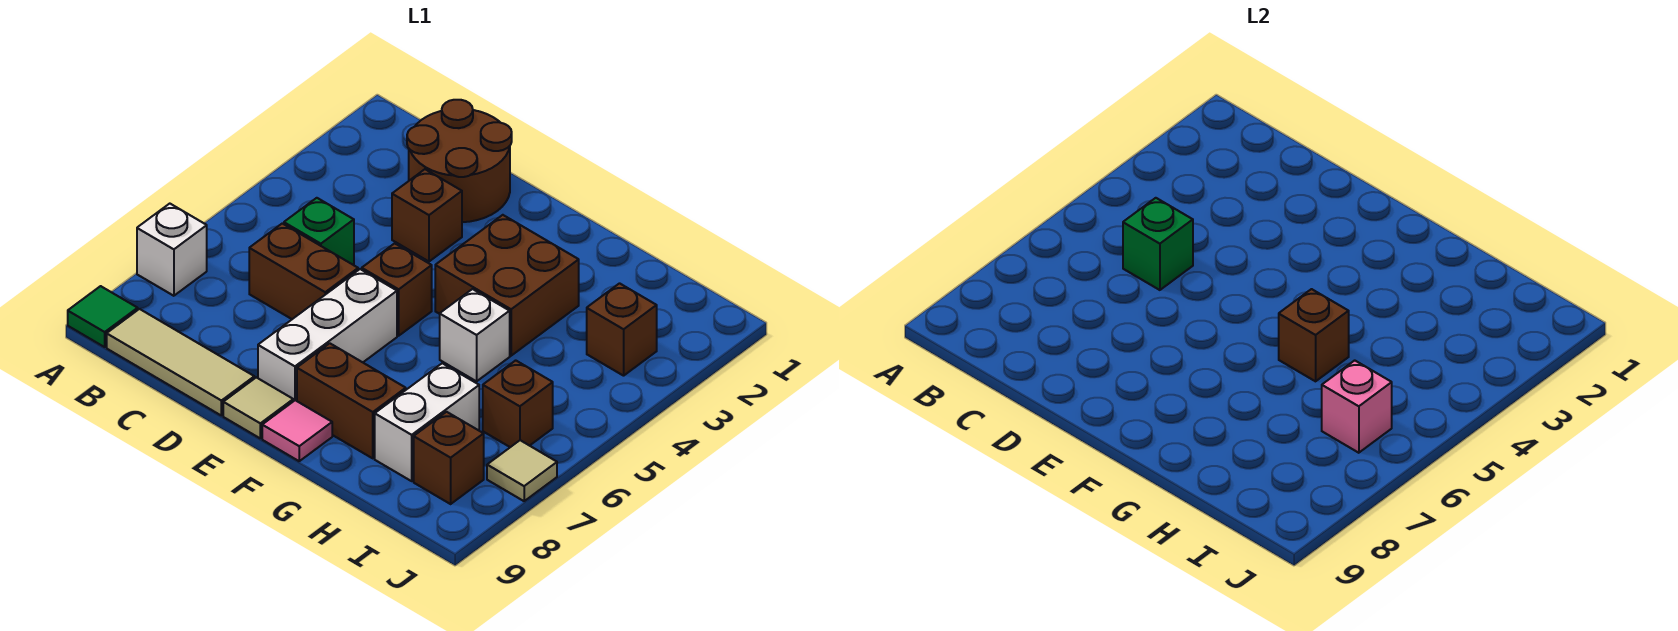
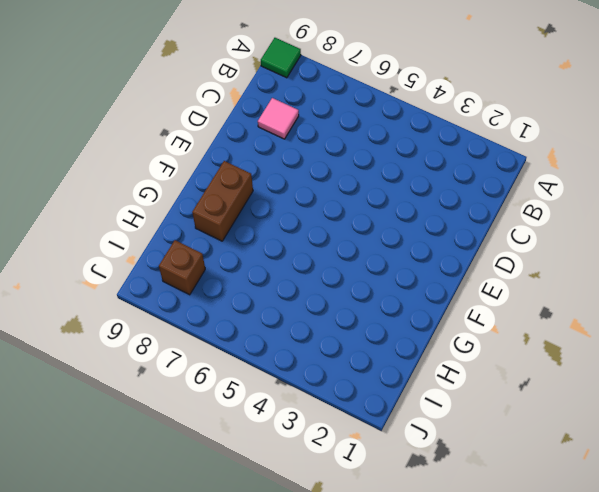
pink tile C8 level 1 -> pink tile F9 level 1
none -> white brick A7 level 1
none -> tan tile B9:D9 level 1
none -> brown round brick C1:D2 level 1

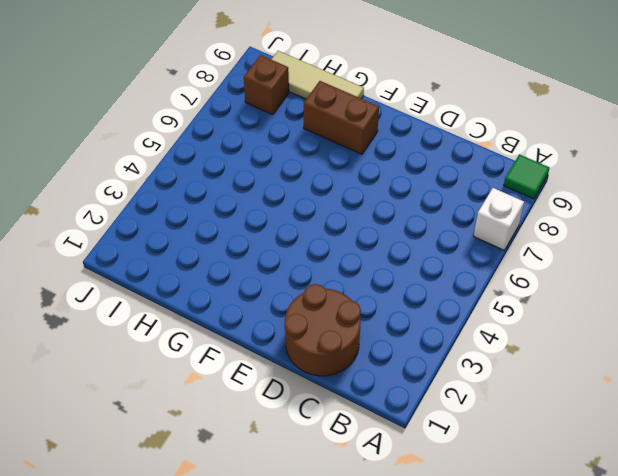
tan tile G9:I9 level 1 -> tan tile B9:D9 level 1
none -> green brick C5 level 1
none -> brown brick C6:D6 level 1
none -> brown brick D3 level 1

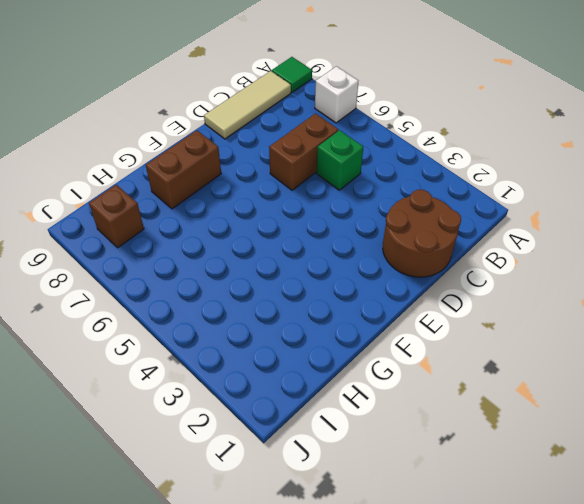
none -> brown brick D3 level 1
none -> brown brick E5 level 1
none -> white brick E6:E8 level 1

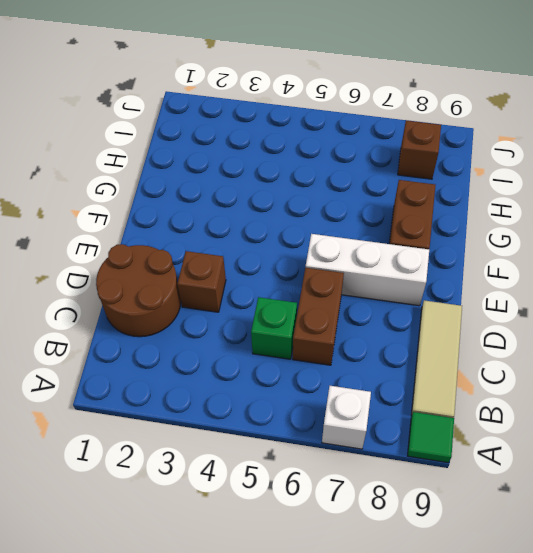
none -> brown brick E5 level 1
none -> tan tile E9 level 1
none -> brown brick F3:G4 level 1

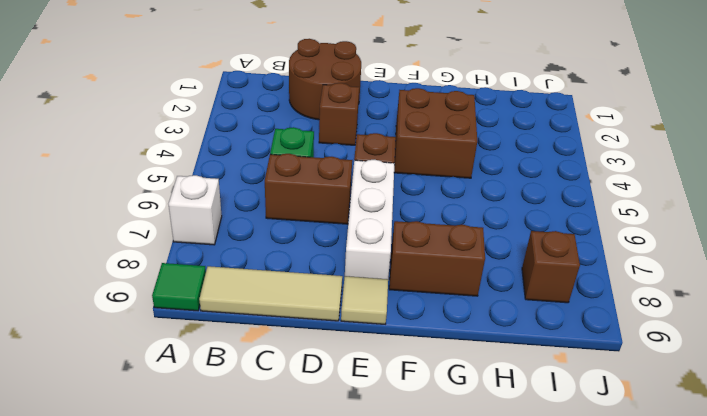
none -> pink tile F9 level 1
none -> white brick G5 level 1
none -> white brick H7:H8 level 1

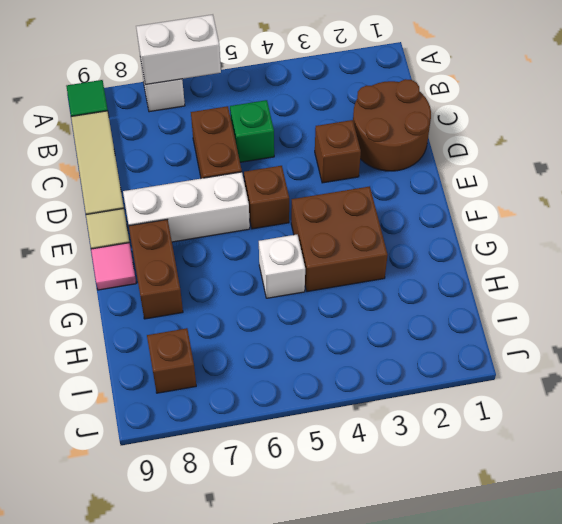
white brick A6:A7 level 2 -> white brick H7:H8 level 1
none -> brown brick I3 level 1
none -> brown brick I6 level 1
none -> tan tile J7 level 1

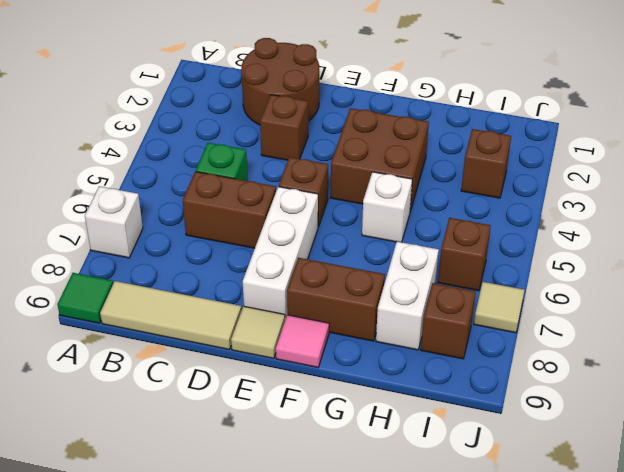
none -> green brick C5 level 2
none -> brown brick G5 level 2
none -> pink brick I6 level 2

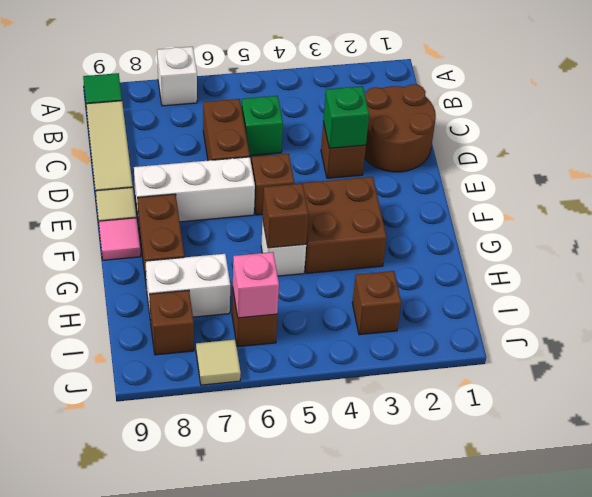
green brick D3 level 2 -> green brick C5 level 2

